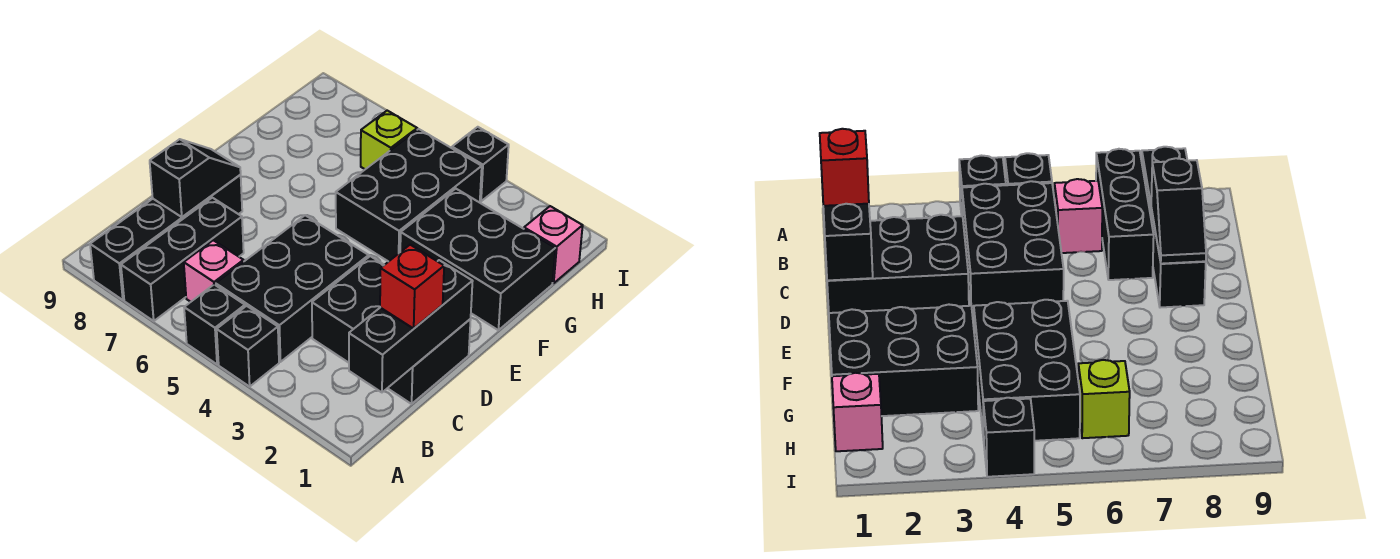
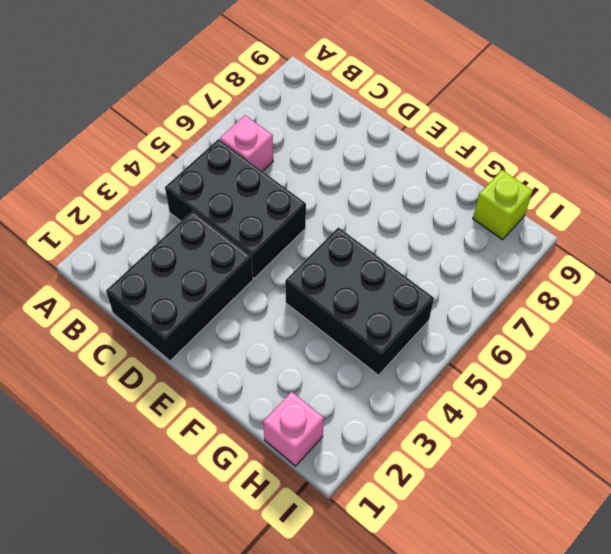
lime brick H9 level 1 -> lime brick H6 level 1
none -> black brick A4 level 1
none -> black brick A5 level 1
none -> black brick A7:C7 level 1

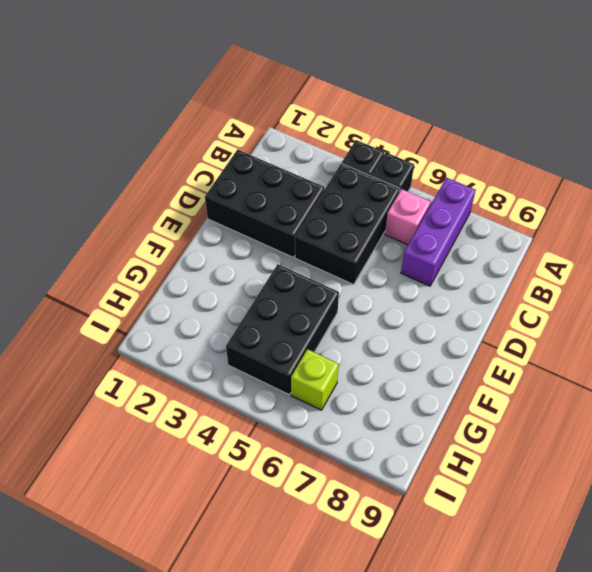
purple brick A7:C7 level 1 -> black brick A7:C7 level 1
none -> black brick A8:D8 level 1
none -> black brick F1:G3 level 1
none -> pink brick H1 level 1

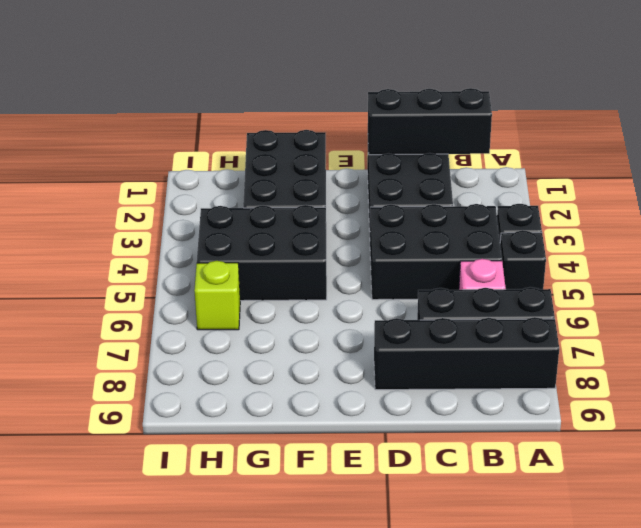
none -> pink brick H1 level 1
none -> black brick I4 level 1
none -> black slope C8:D8 level 2 top C

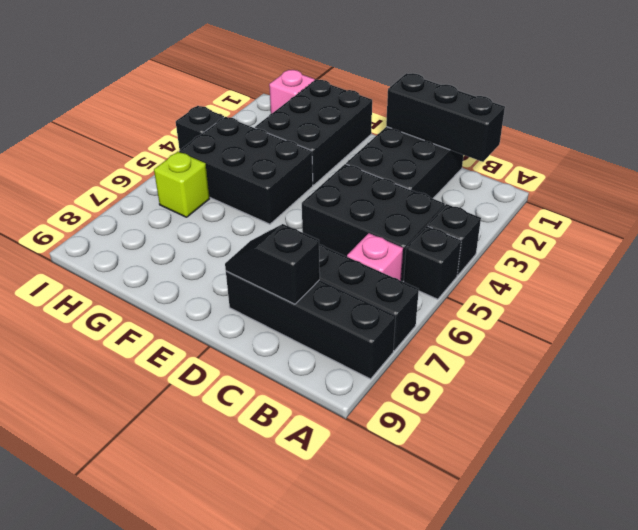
none -> red brick C1 level 3

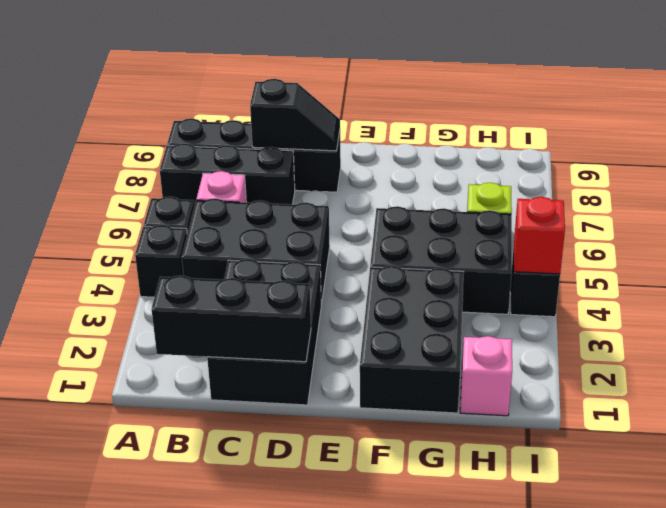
red brick I4 level 2 -> red brick C1 level 3

